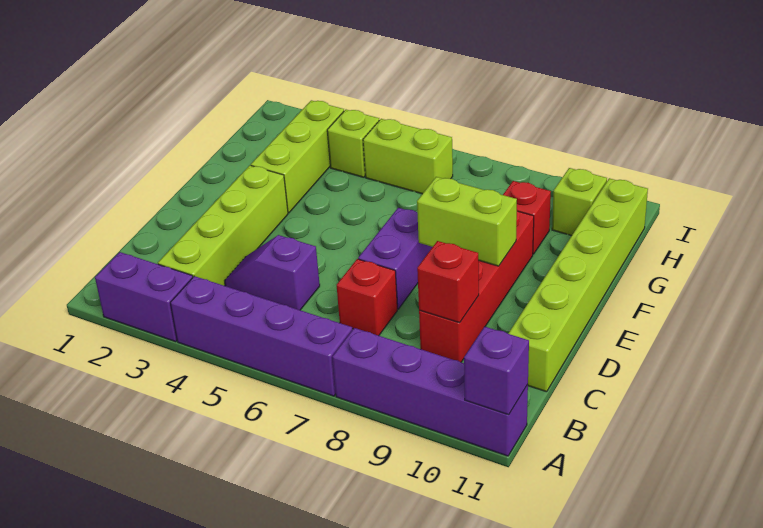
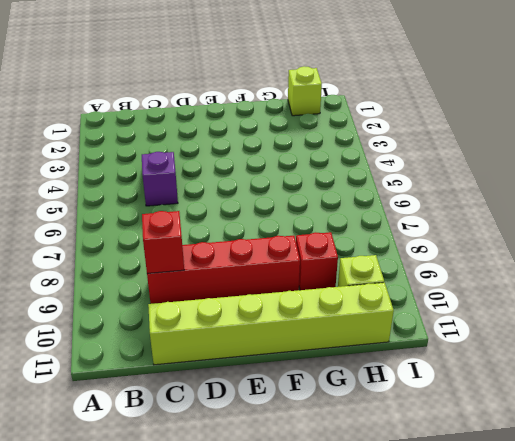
lime brick H1 level 1 -> lime brick H4 level 1
none -> purple brick A2:A3 level 1
none -> purple brick A4:A7 level 1
none -> purple brick A8:A11 level 1

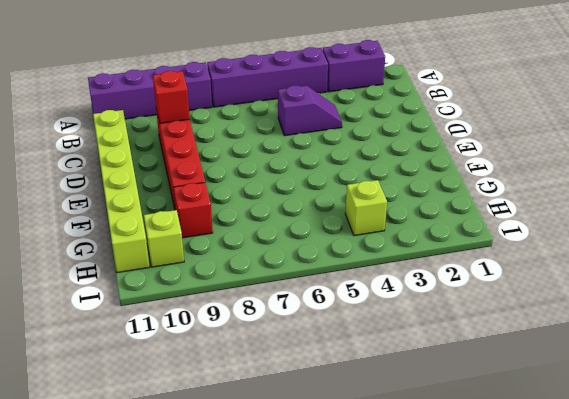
none -> lime brick B3:E3 level 1
none -> red brick C7 level 1
none -> purple brick D7:E7 level 1

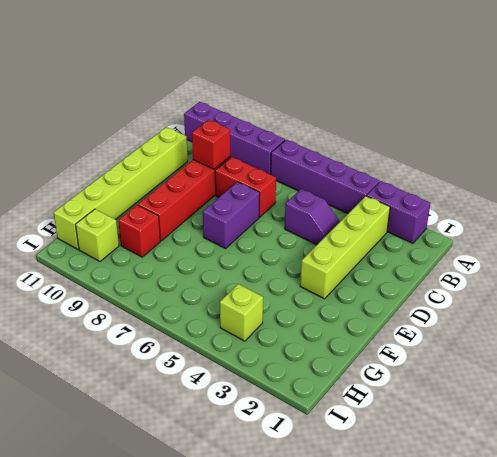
red brick C7:C8 level 1 -> red brick C7 level 1
none -> lime brick F3:H3 level 1
none -> lime brick H5:H6 level 1
none -> purple brick A11 level 2

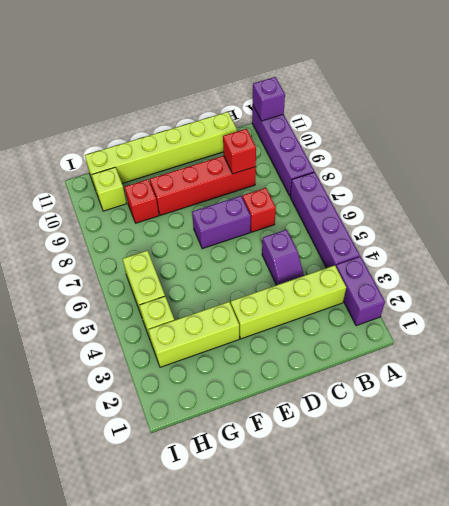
none -> lime brick E8:E9 level 2

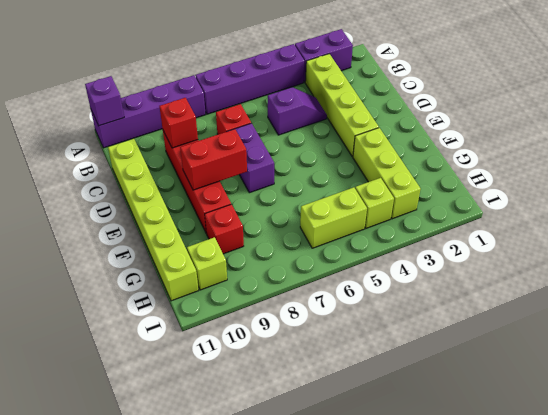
red brick E8:E9 level 2 -> lime brick E8:E9 level 2

